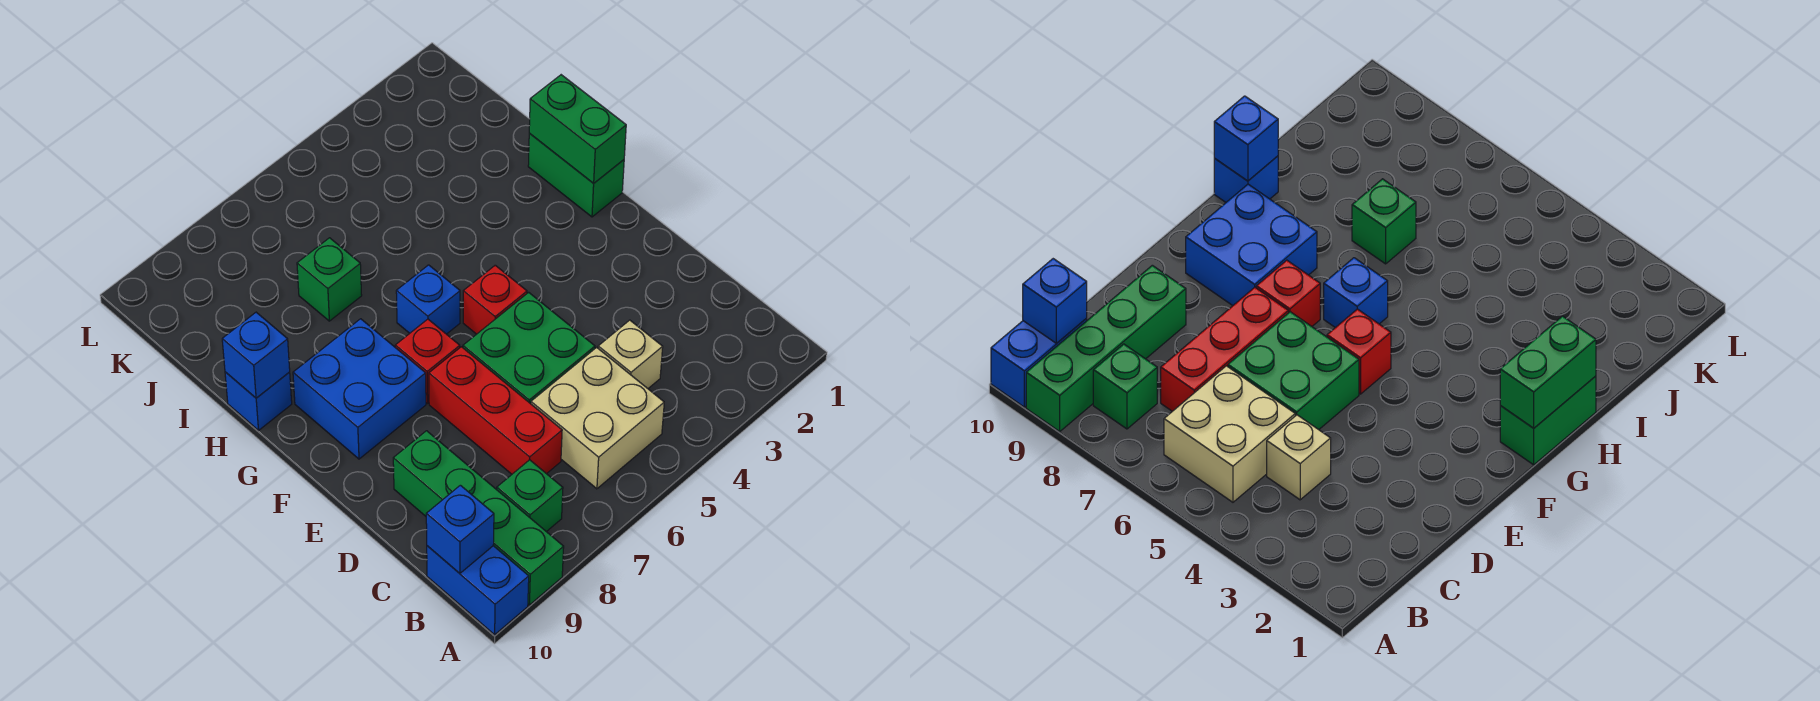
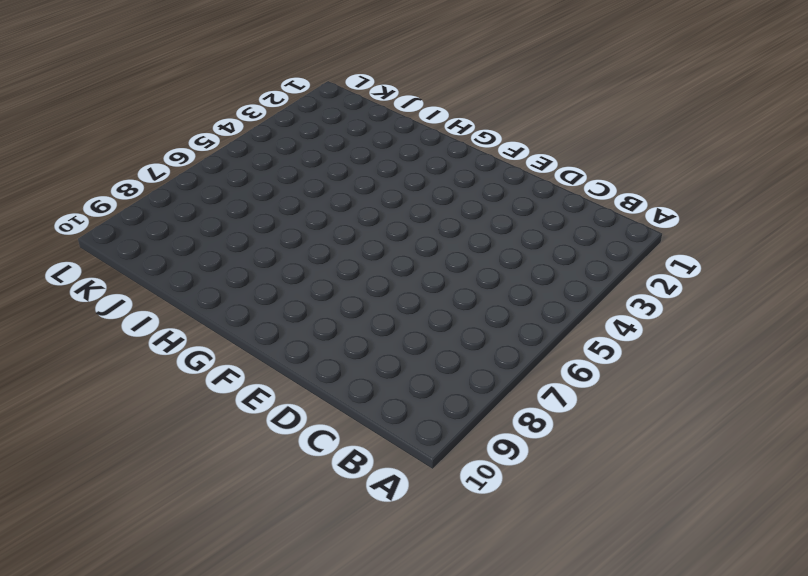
none -> green brick A9:D9 level 1
none -> blue brick A10:B10 level 1
none -> tan brick B5:C6 level 1

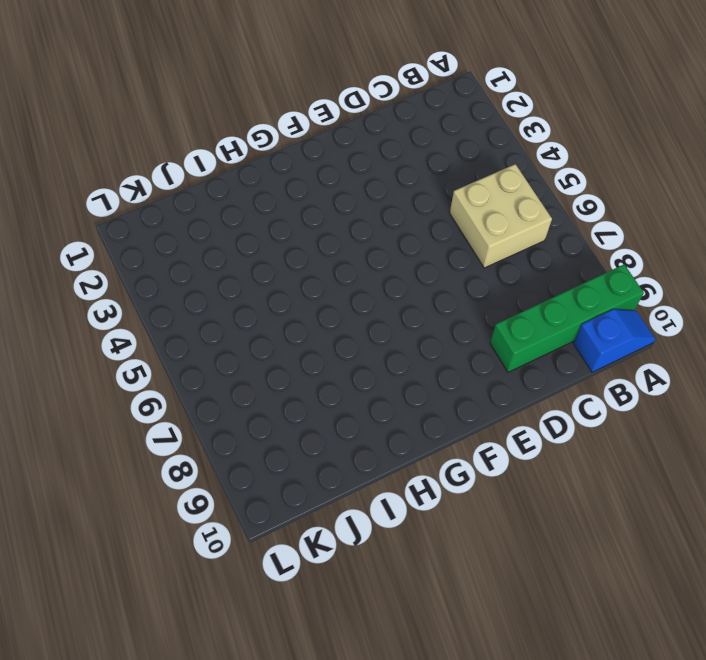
blue slope A10:B10 level 1 top B -> blue brick A10:B10 level 1
none -> green brick B8 level 1
none -> tan brick C4 level 1
none -> red brick C7:E7 level 1

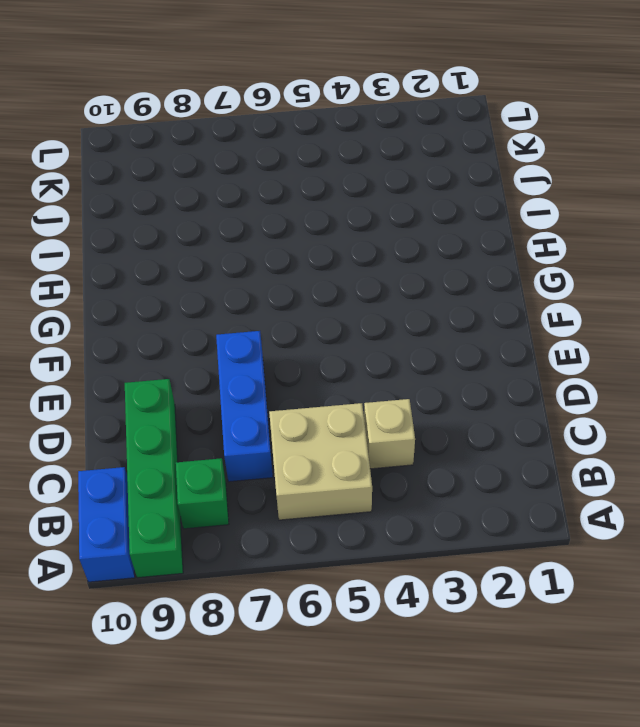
blue brick C7:E7 level 1 -> red brick C7:E7 level 1
none -> green brick D5:E6 level 1
none -> red brick F5 level 1
none -> red brick F7 level 1

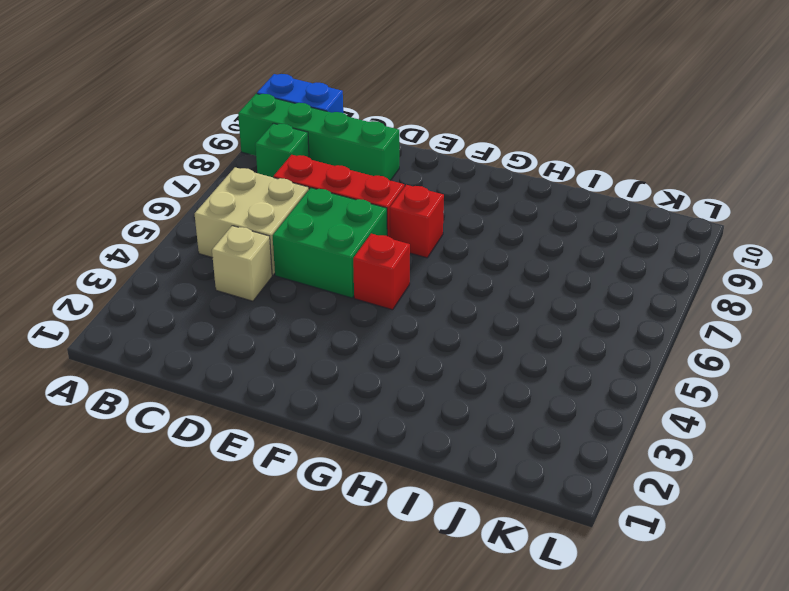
none -> blue brick F8:G9 level 1
none -> green brick G1:H1 level 1
none -> blue brick G6 level 1

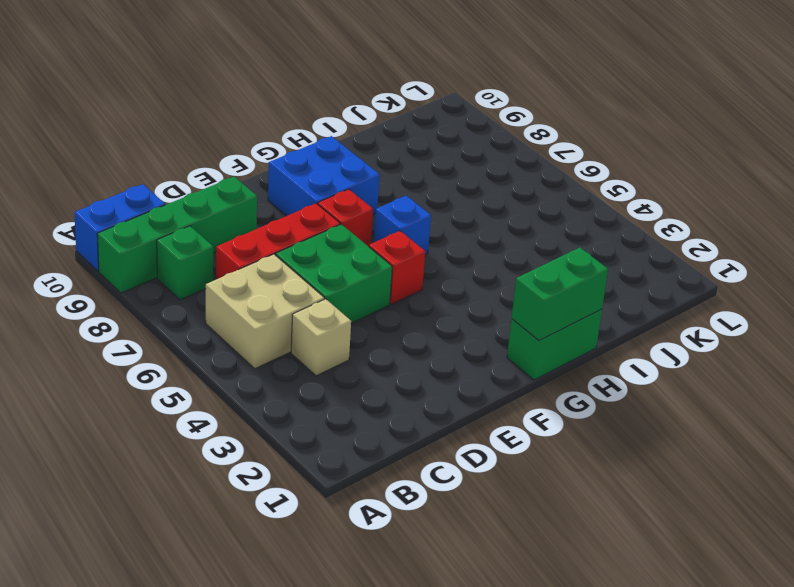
none -> blue brick H10 level 1
none -> green brick I7 level 1
none -> blue brick B10 level 2

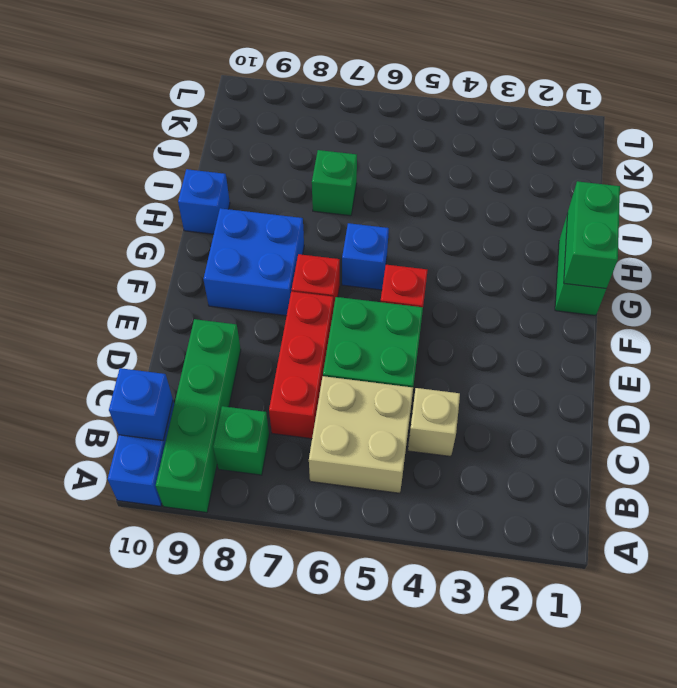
none -> blue brick H10 level 2

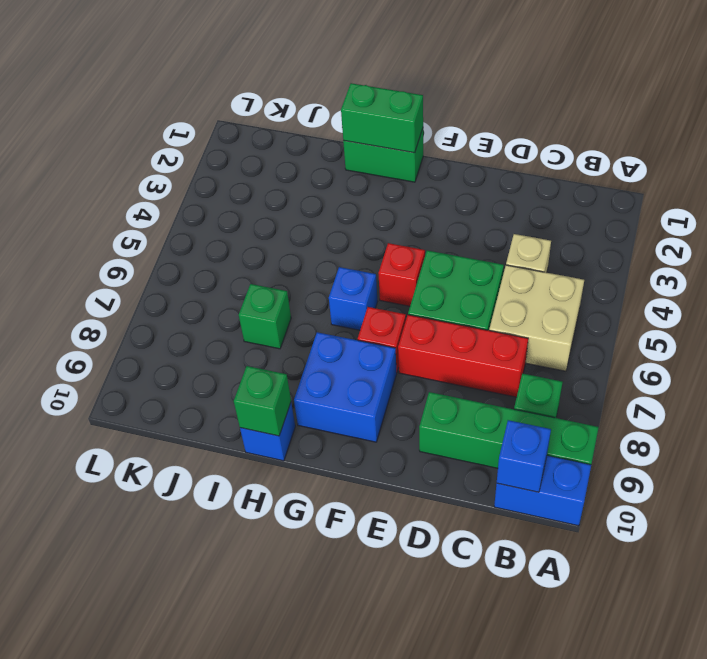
green brick H10 level 2 -> blue brick H10 level 2

